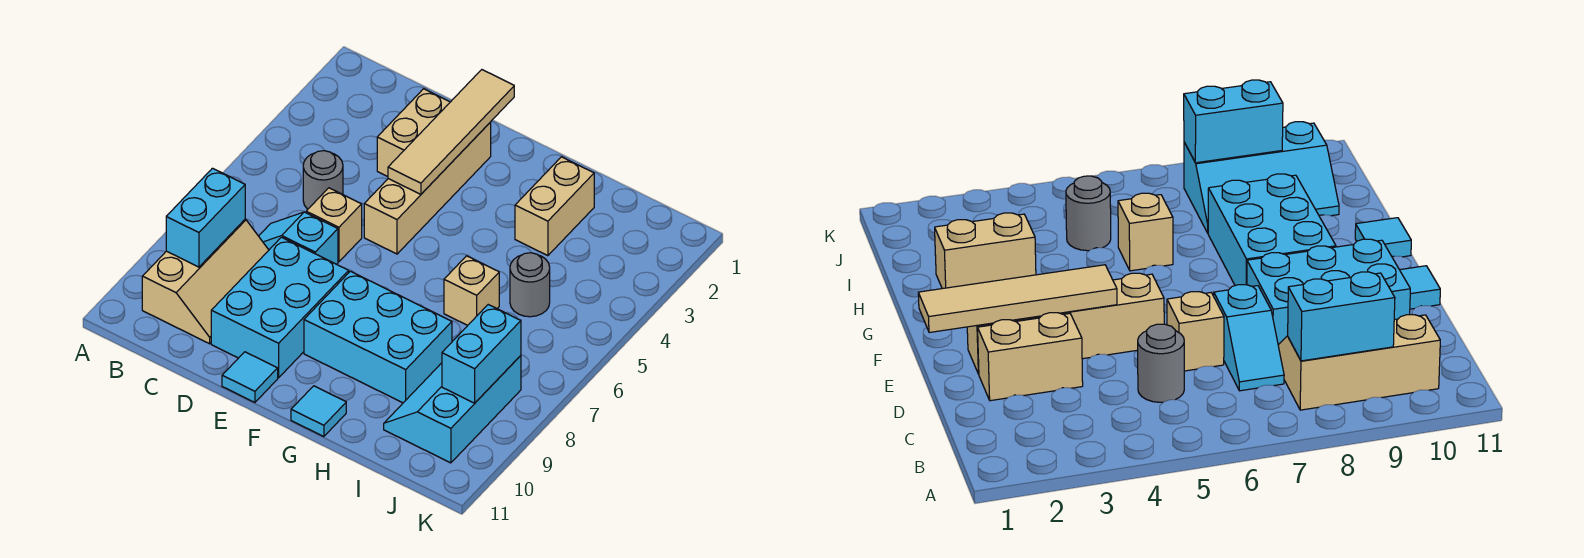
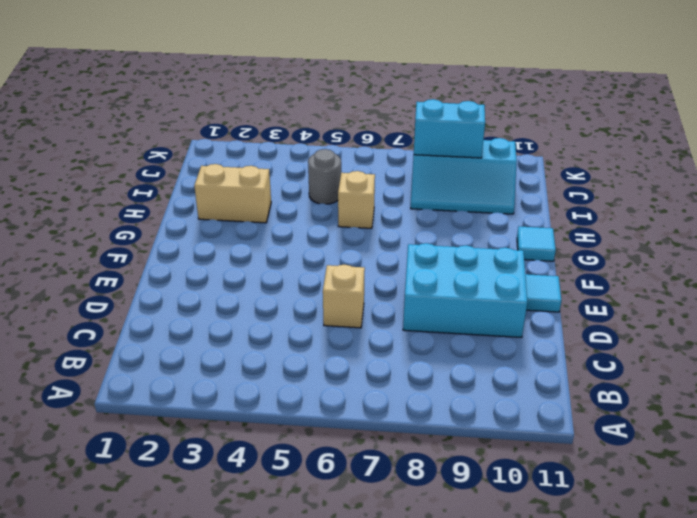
none -> tan slope B8:C10 level 1 top B
none -> grey round brick C5 level 1
none -> cyan slope C7:D7 level 1 top D

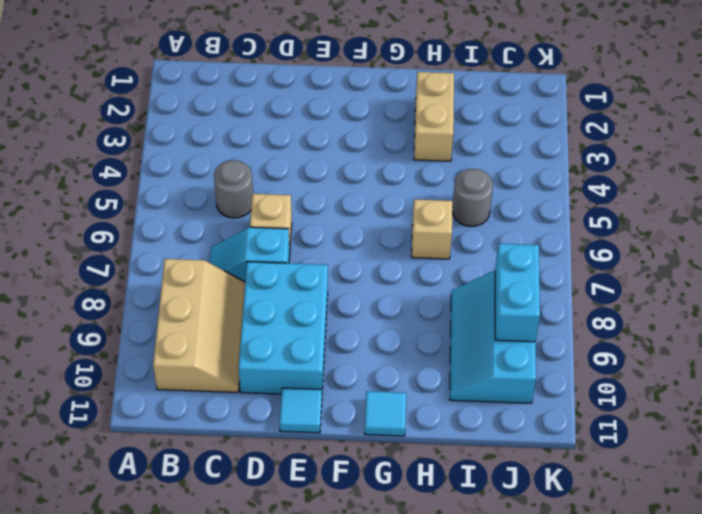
none -> tan brick D2:D3 level 1
none -> tan brick E2:E5 level 1
none -> cyan brick F8:H9 level 1

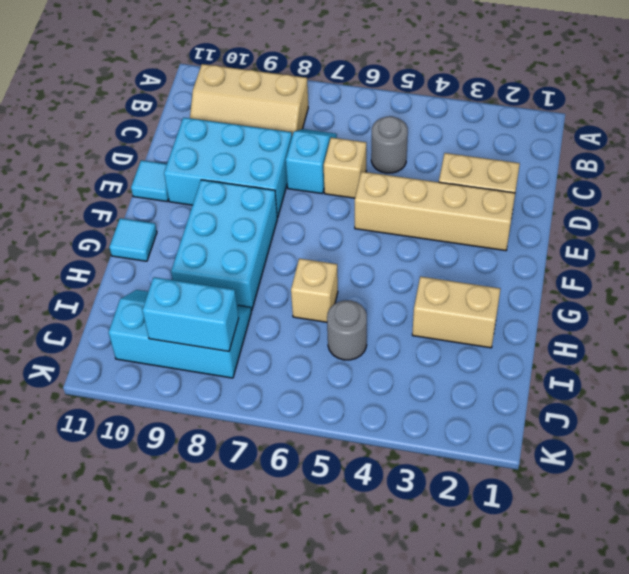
none -> cyan brick B8:B9 level 2
none -> tan tile E1:E4 level 2

